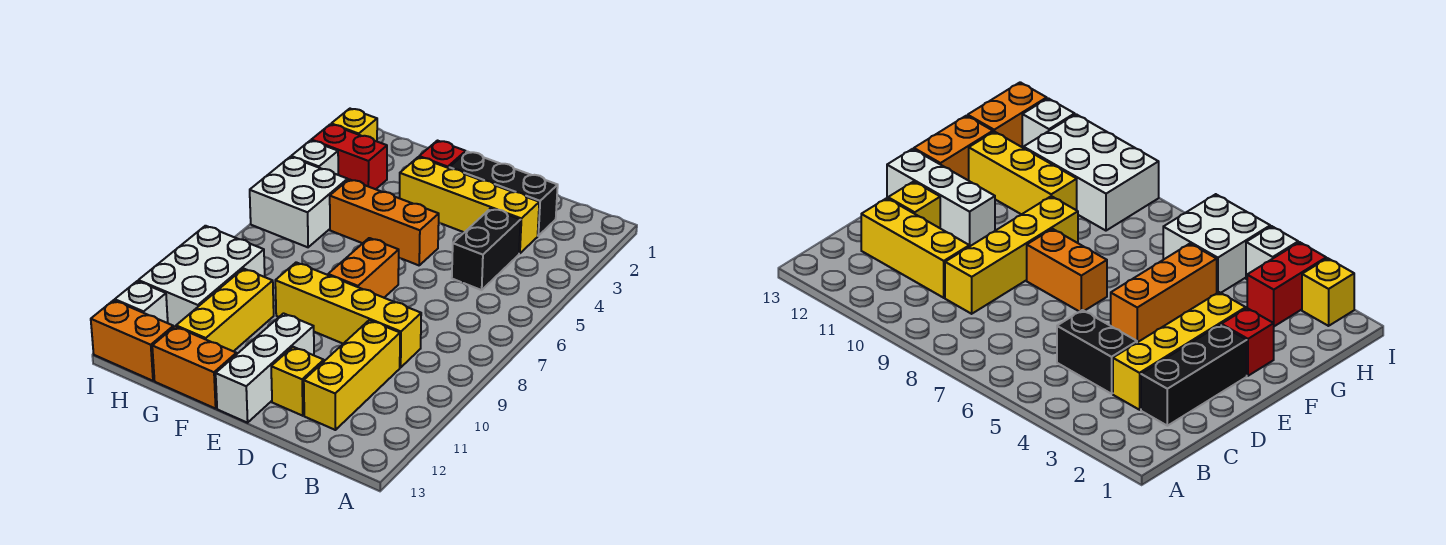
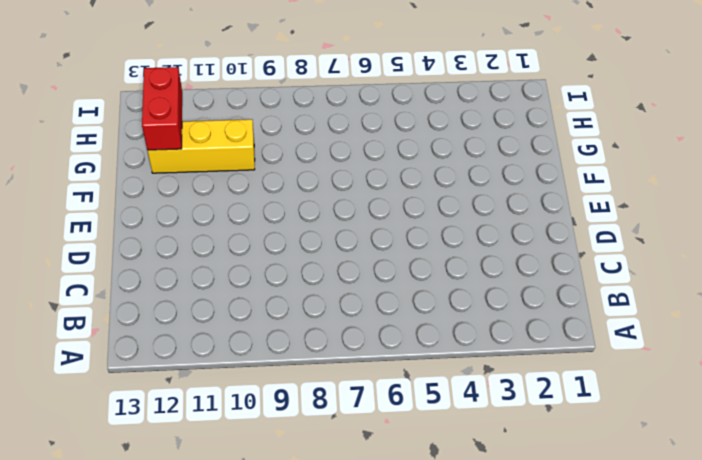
red brick G12:H12 level 2 -> red brick H3:I3 level 1
none -> black brick C2:E2 level 1
none -> yellow brick C3:F3 level 1
none -> black brick C4:C5 level 1

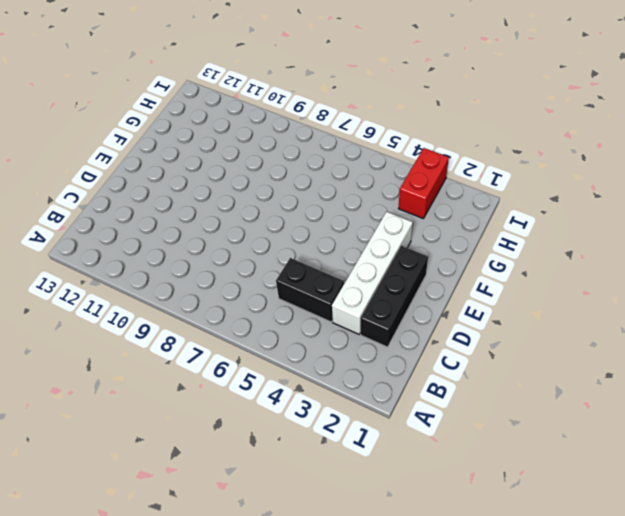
white brick C3:F3 level 1 -> yellow brick C3:F3 level 1
none -> yellow brick C9:F9 level 1
none -> yellow brick C10:C12 level 1
none -> yellow brick D12 level 1

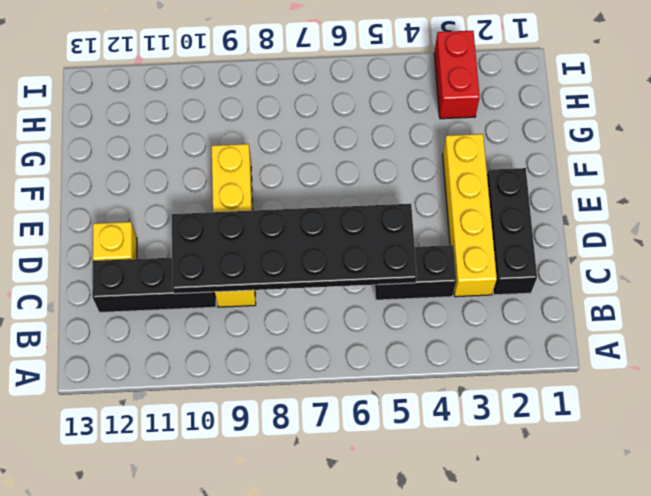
black plate C5:D10 level 2 -> none
black brick C10:C12 level 1 -> yellow brick C10:C12 level 1
none -> orange brick E5:G5 level 1
none -> orange brick E7:E8 level 1
none -> white brick E11:E13 level 1

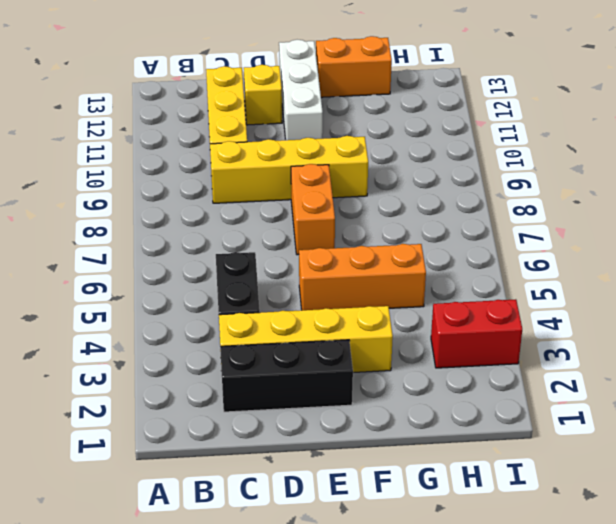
none -> red brick F2 level 1
none -> yellow brick G10:G12 level 1
none -> white brick H5:I6 level 1

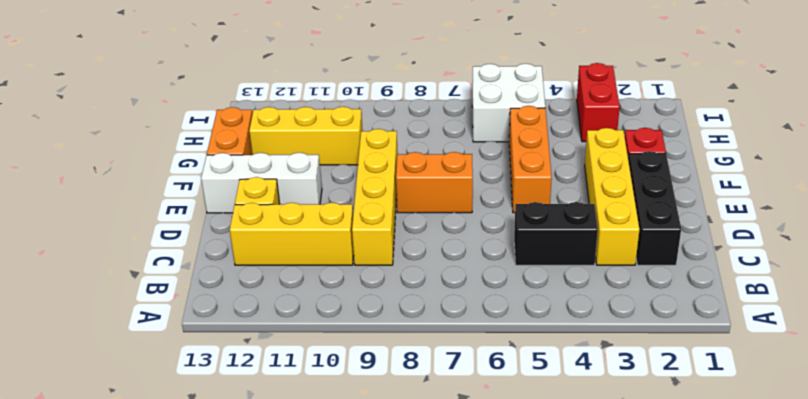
none -> white brick H9:I11 level 1
none -> orange brick H13:I13 level 1
none -> yellow brick I2 level 1

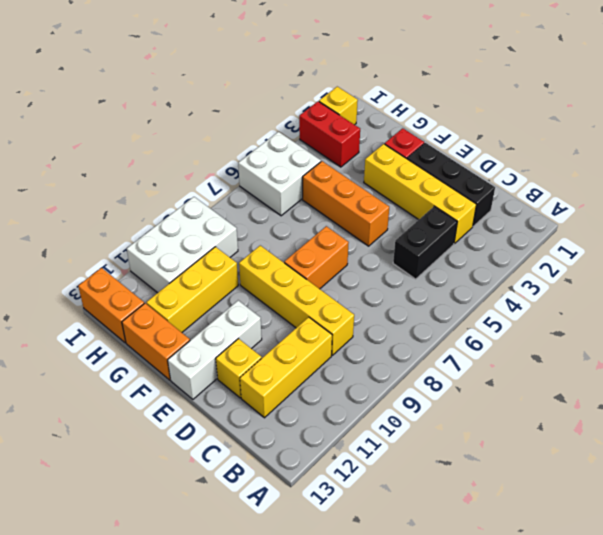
none -> white brick I4 level 1
none -> white brick I12 level 1

